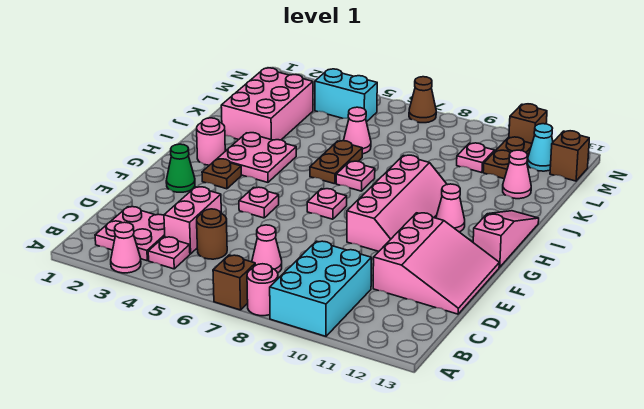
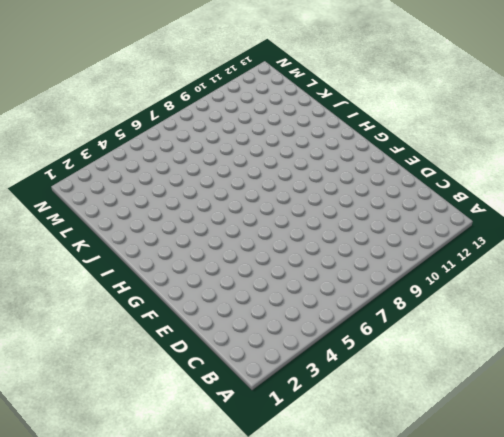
none -> pink cone A3 level 1
none -> brown brick A7 level 1
none -> pink round brick A8 level 1
none -> cyan brick A9:C10 level 1

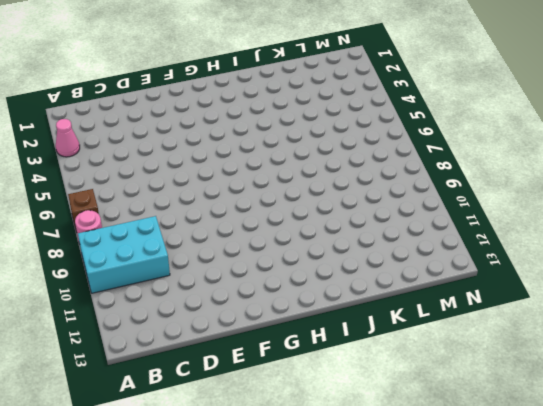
none -> pink plate B2:C3 level 1
none -> pink plate B4 level 1
none -> pink brick C4:D4 level 1
none -> brown round brick C5 level 1

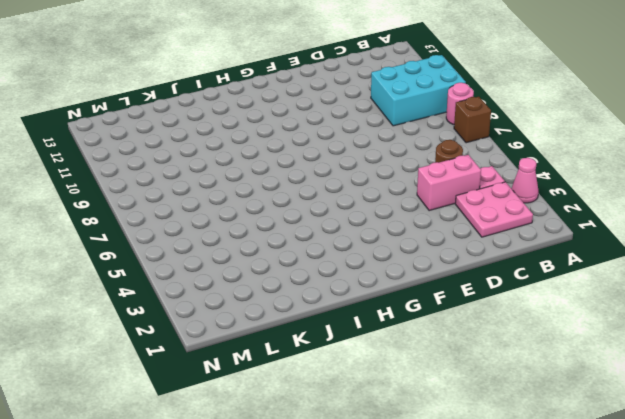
none -> pink cone C7 level 1
none -> pink slope D11:F13 level 1 top 11
none -> green cone F2 level 1
none -> pink plate F5 level 1

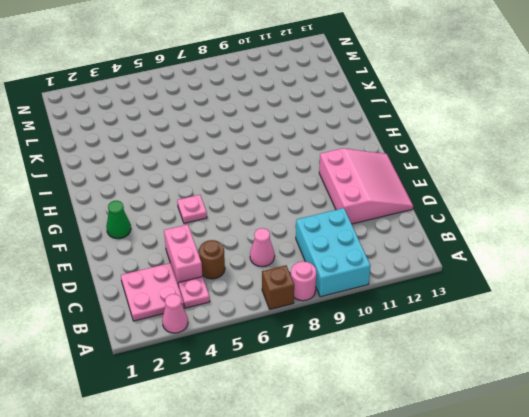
none -> pink slope F9:I10 level 1 top 9
none -> brown plate G3 level 1
none -> pink plate G7 level 1
none -> pink slope G13:I13 level 1 top G

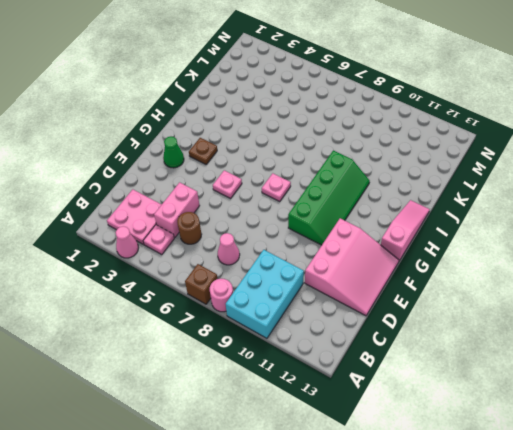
green slope F9:I10 level 1 top 9 -> pink slope F9:I10 level 1 top 9
none -> pink round brick H2 level 1
none -> pink plate H3:I4 level 1
none -> pink cone H11 level 1
none -> brown plate I6:J6 level 1

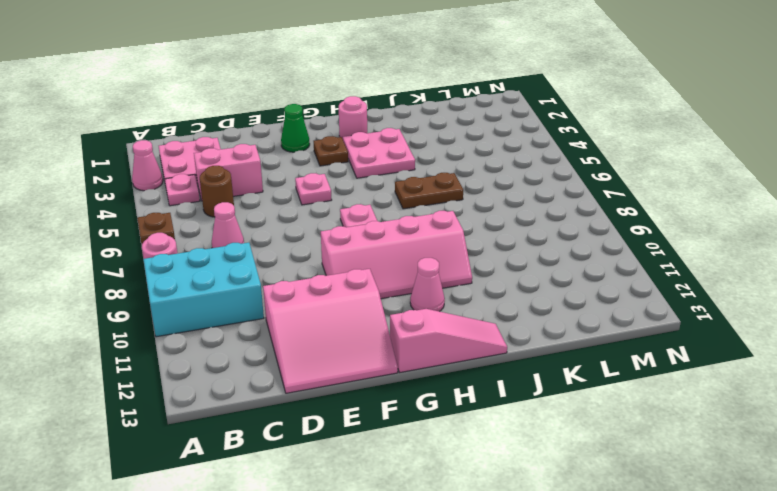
none -> pink plate I7 level 1
none -> pink brick J2:L3 level 1
none -> pink cone K6 level 1
none -> pink cone K12 level 1

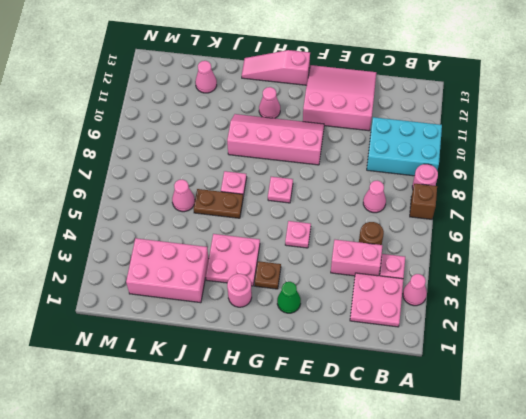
none -> pink plate L10 level 1
none -> brown plate L11:M11 level 1
none -> cyan brick M4:M5 level 1
none -> cyan cone M12 level 1

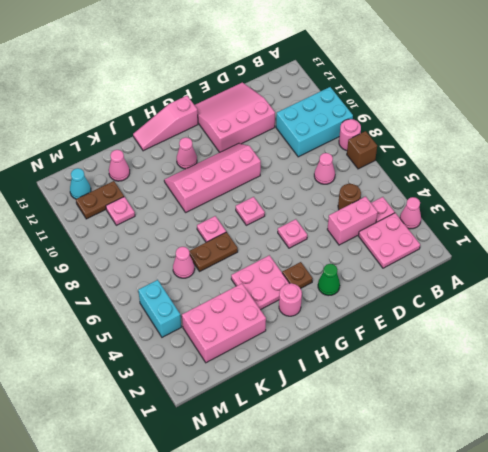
none -> brown brick M13 level 1
none -> brown cone N7 level 1
none -> brown brick N11 level 1

